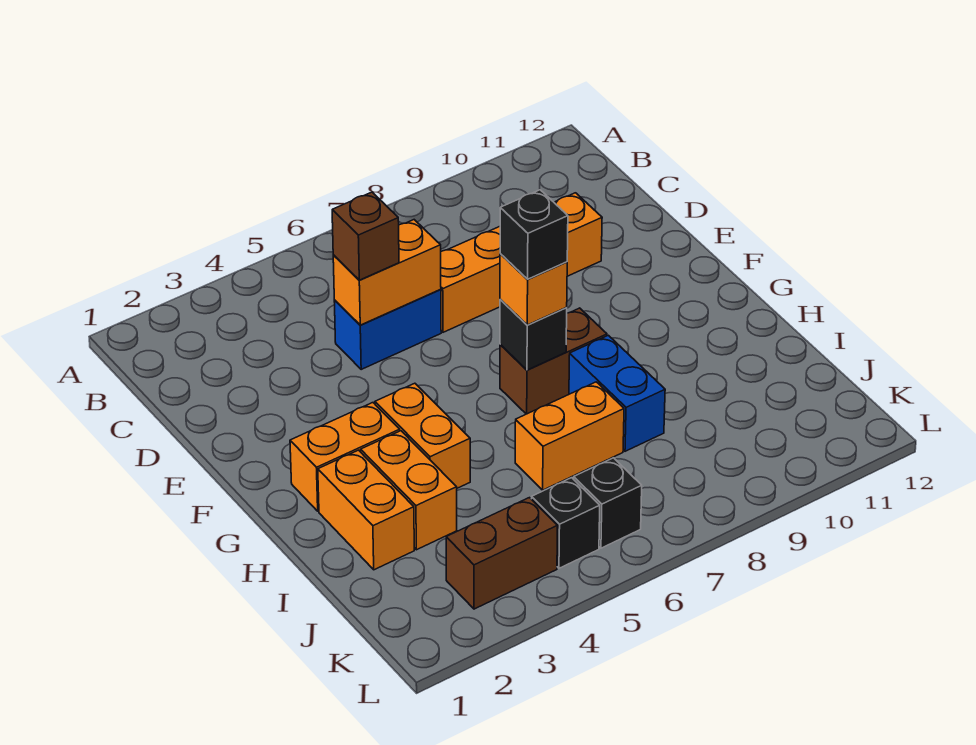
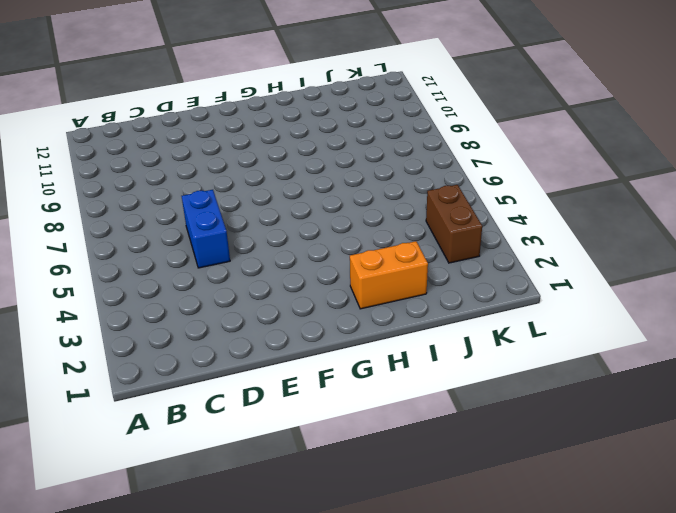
none -> orange brick D7:D10 level 1
none -> orange brick G2:G3 level 1
none -> orange brick G4:H4 level 1

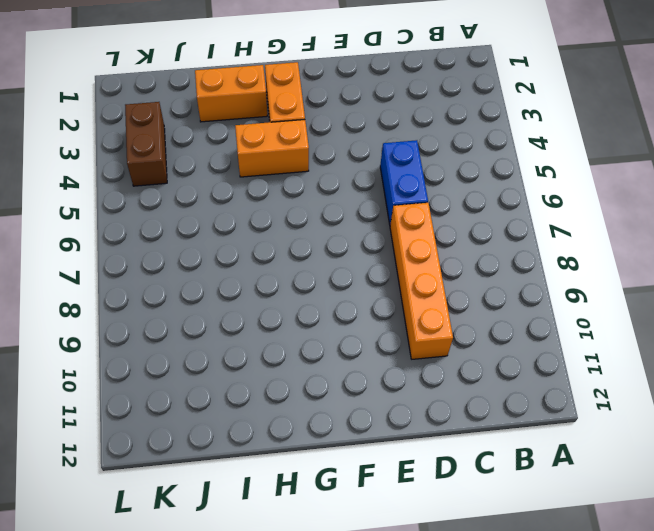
none -> brown brick G7:G8 level 1
none -> orange brick H3:I3 level 1
none -> blue brick H8:I8 level 1

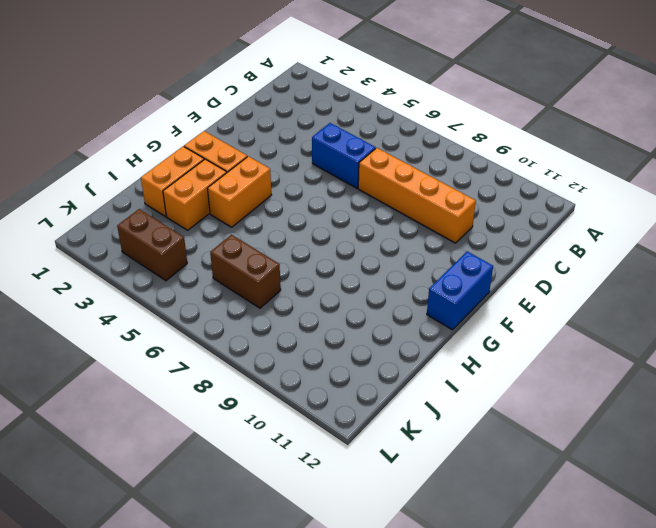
blue brick F12:G12 level 1 -> blue brick H8:I8 level 1
brown brick J6:J7 level 1 -> brown brick G7:G8 level 1
none -> orange brick I6:I7 level 1
none -> black brick K5 level 1
none -> black brick K6 level 1

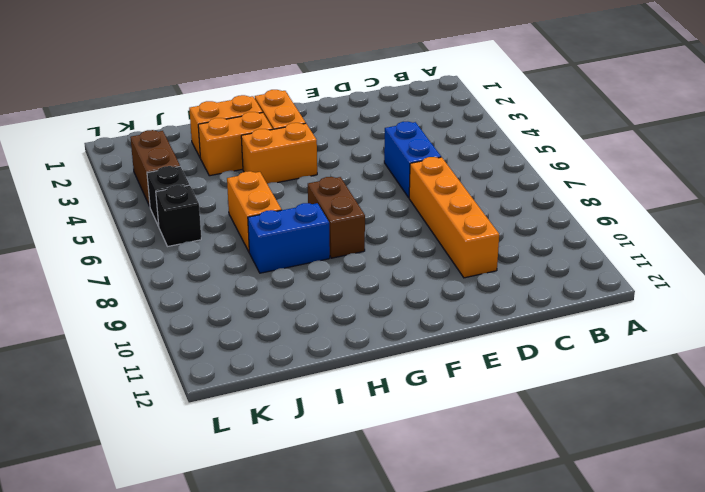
none -> orange brick D5:D6 level 2
none -> black brick G7 level 2
none -> brown brick D5 level 3

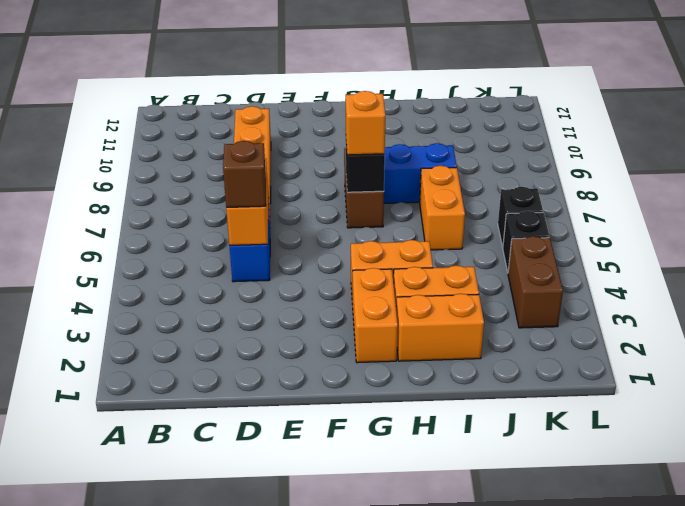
none -> black brick G7 level 4

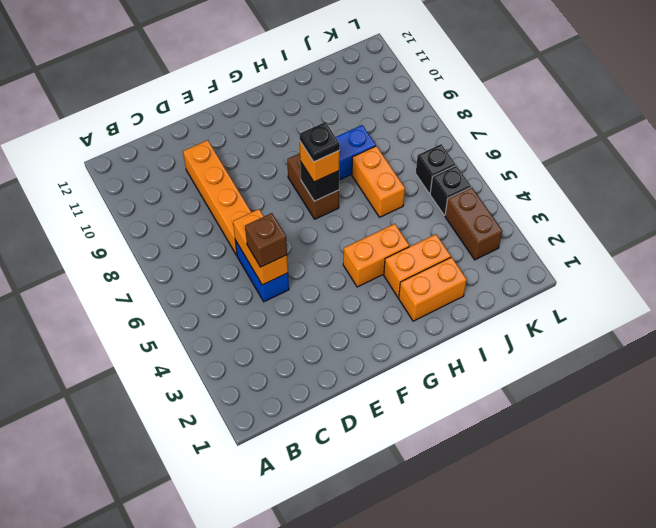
black plate G7 level 4 -> black brick G7 level 4
none -> orange brick G2:G3 level 1

